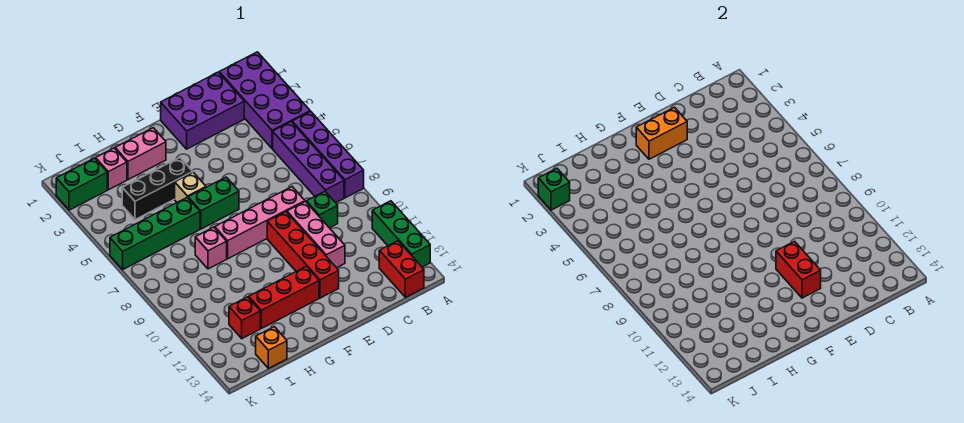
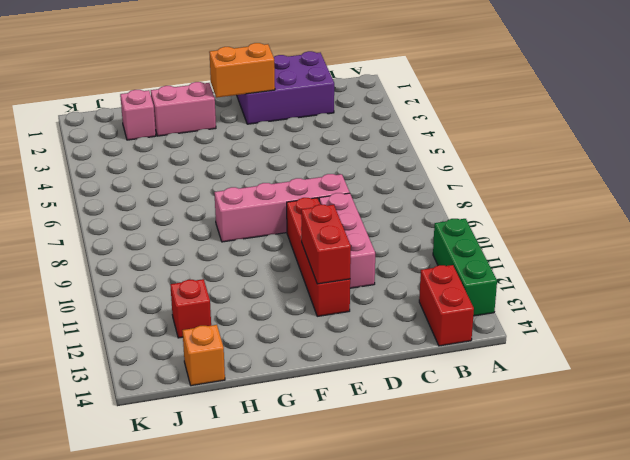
none -> purple brick A1:B4 level 1
none -> purple brick A5:A8 level 1
none -> purple brick B5:B8 level 1

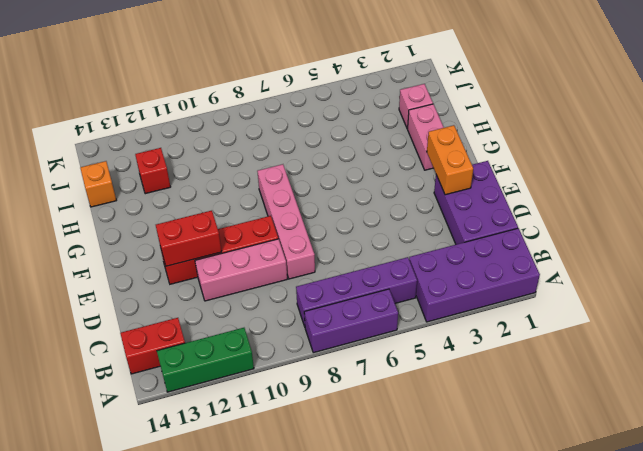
purple brick A6:A8 level 1 -> purple brick A5:A8 level 1
none -> green brick C9 level 1
none -> green brick F6:G6 level 1
none -> red brick F12:H12 level 1

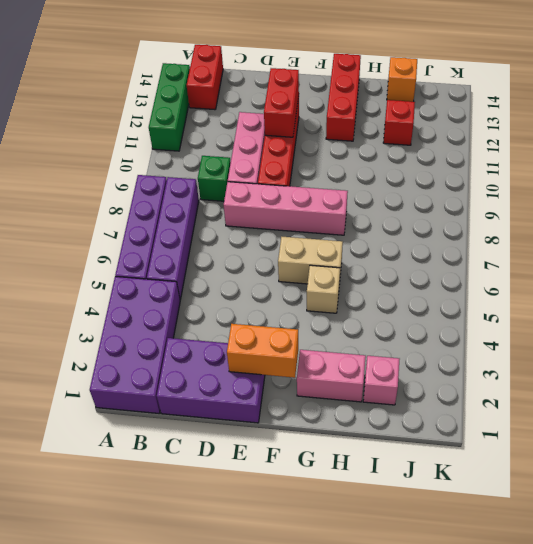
tan brick F6:G6 level 1 -> green brick F6:G6 level 1
red brick G12:G14 level 1 -> red brick F12:H12 level 1
none -> black brick G4:I4 level 1
none -> green brick H6:K6 level 1
none -> pink brick H8 level 1

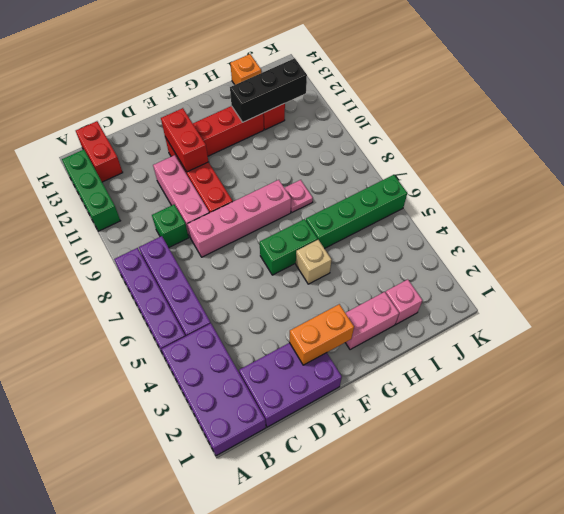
pink plate H8 level 1 -> pink brick H8 level 1
black brick H12:J12 level 2 -> black brick G4:I4 level 1
none -> green brick J2:K2 level 1
none -> green brick K2 level 2

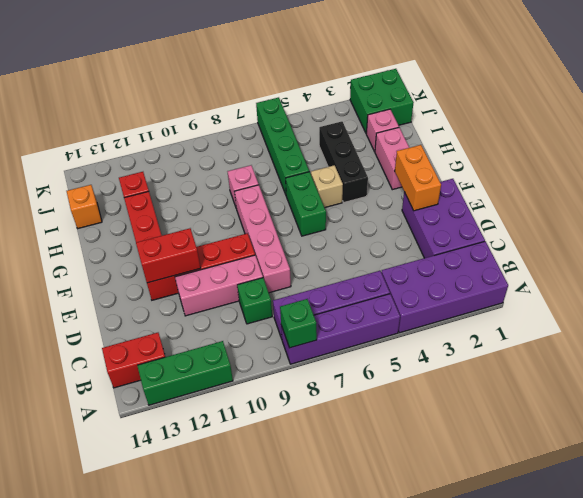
green brick A8 level 2 -> green brick K2 level 2
green brick J1:K2 level 1 -> green brick J2:K2 level 1

